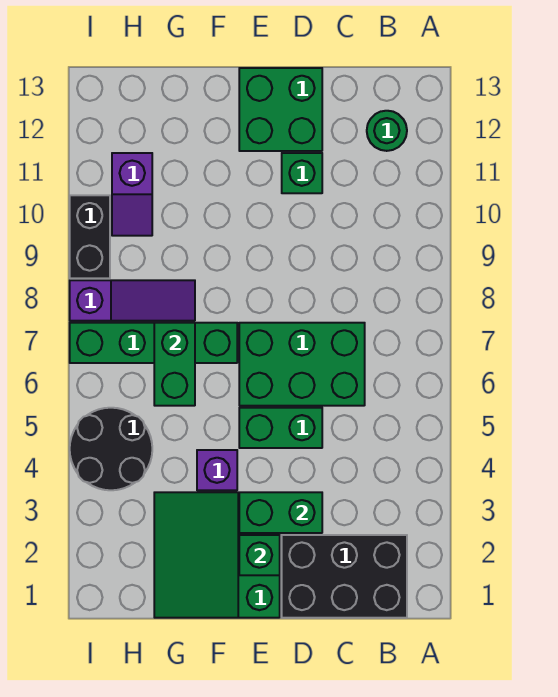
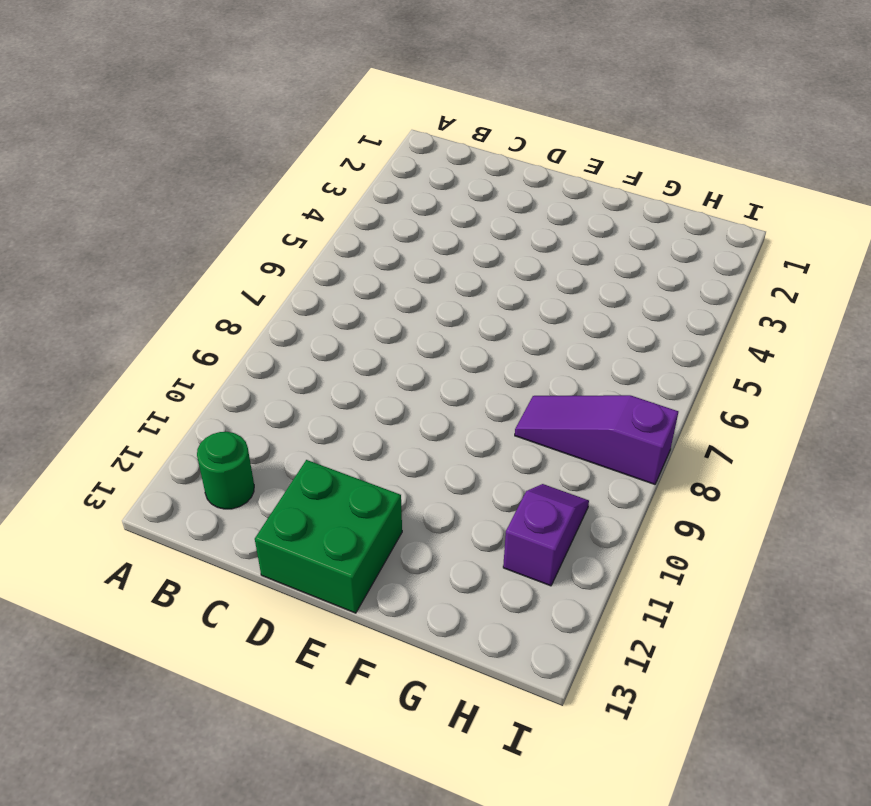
none -> black brick B1:D2 level 1
none -> green brick C6:E7 level 1
none -> green brick D5:E5 level 1

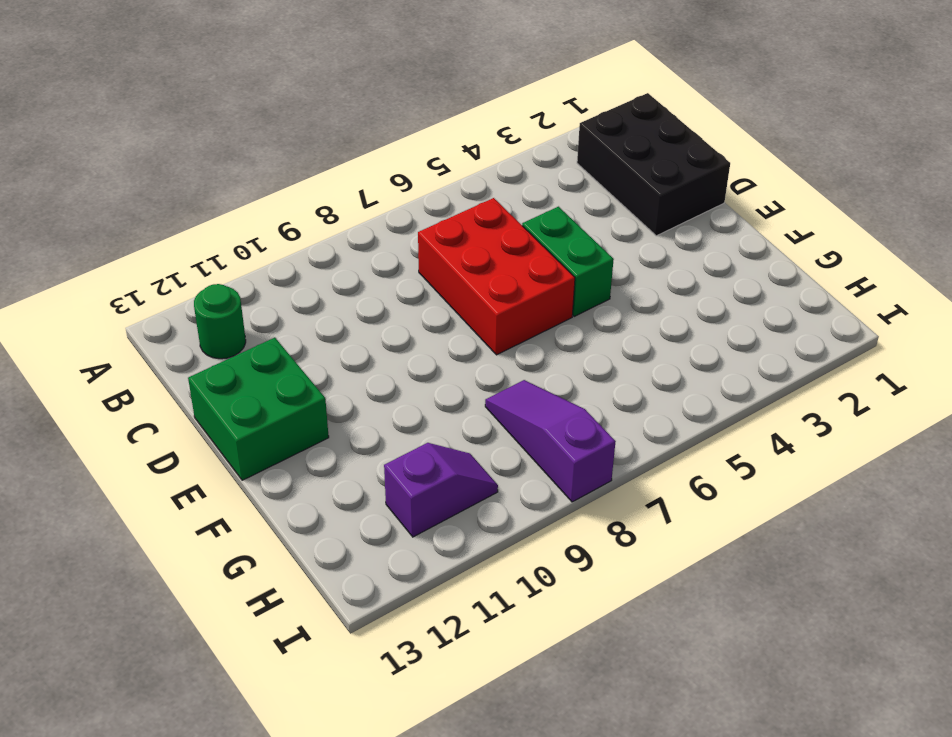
red brick C6:E7 level 1 -> green brick C6:E7 level 1
none -> green brick D11 level 1
none -> green slope E1:G3 level 1 top E
none -> purple brick F4 level 1

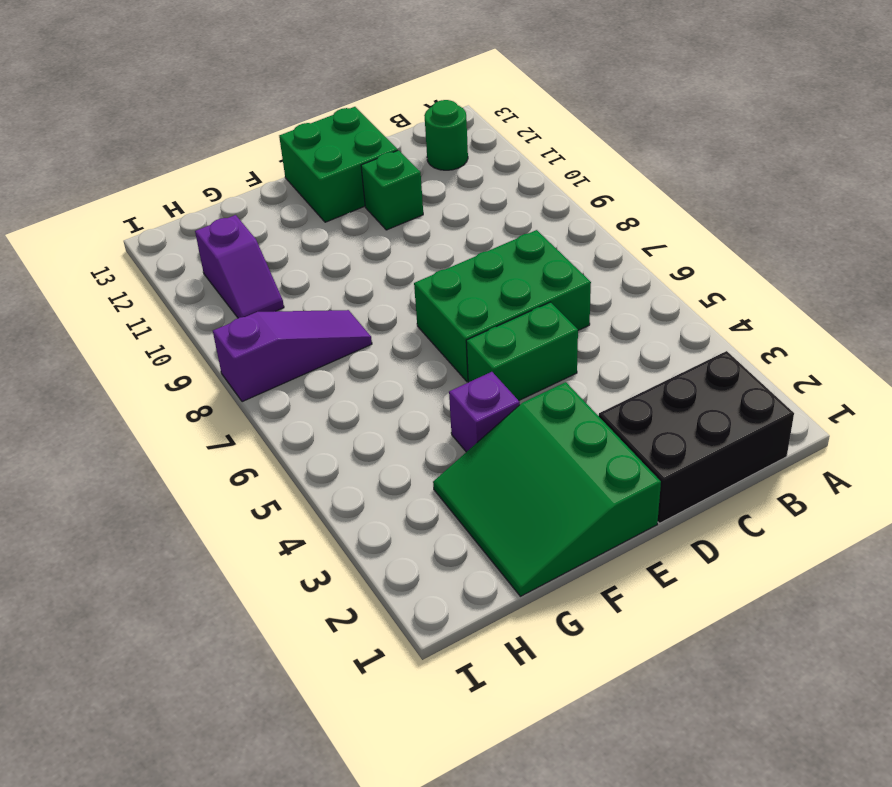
none -> green brick F7:I7 level 1
none -> black round brick H4:I5 level 1
none -> black brick I9:I10 level 1

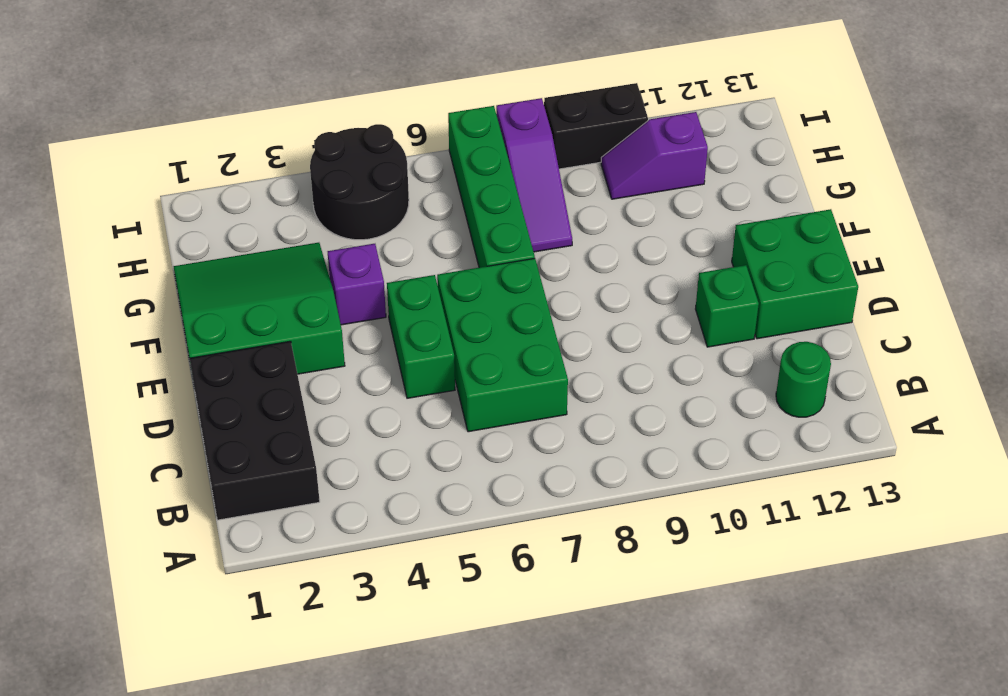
none -> green brick D3:E3 level 2
none -> green brick E2 level 2
none -> green brick G6:G7 level 2

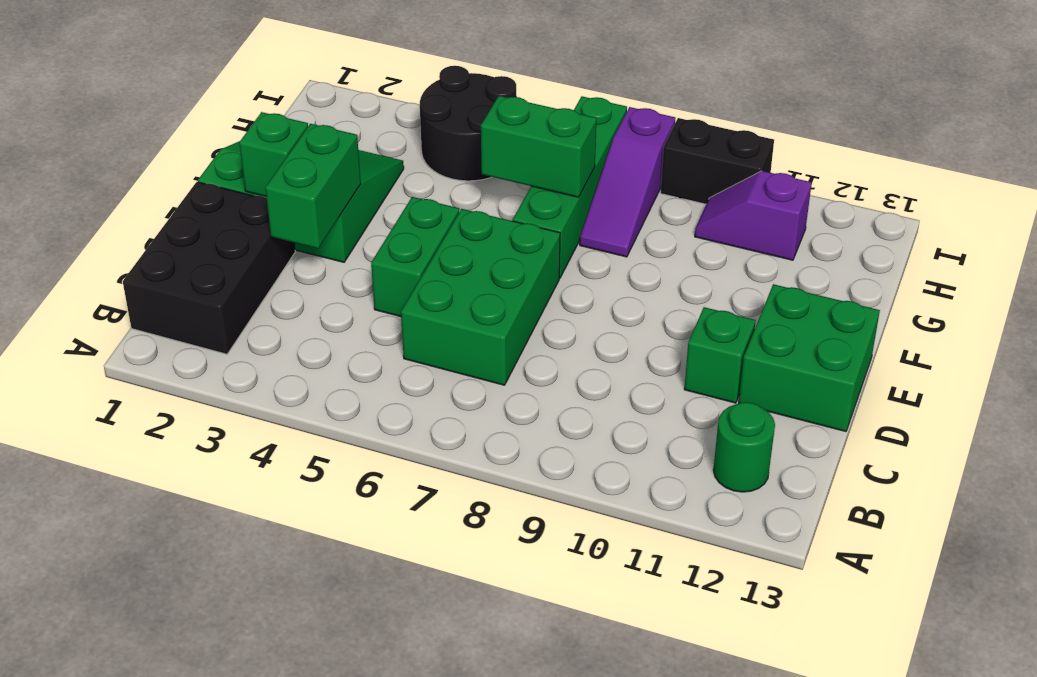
none -> purple brick F4 level 1

